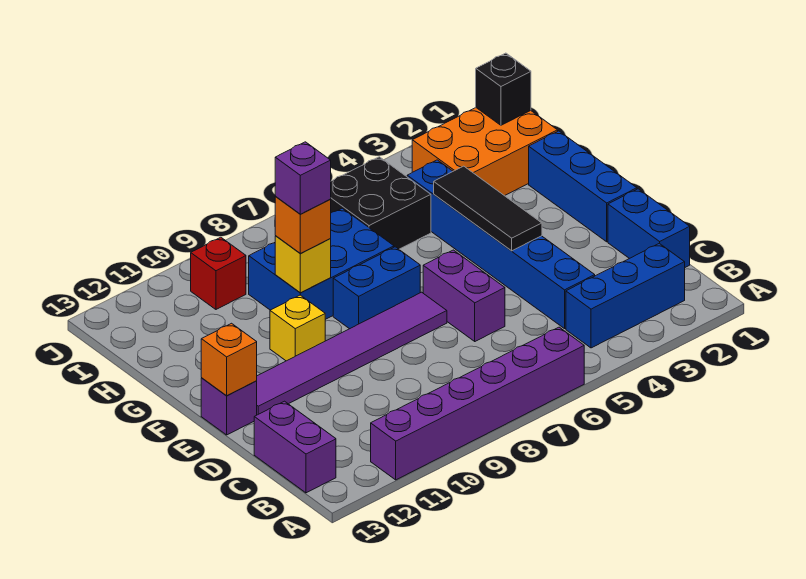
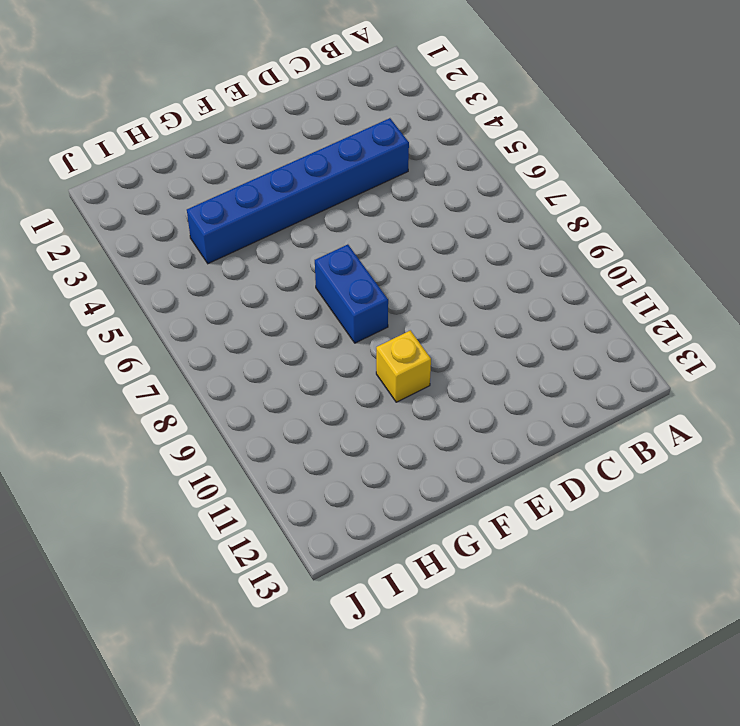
none -> purple brick A6:A11 level 1
none -> blue brick B2:B4 level 1
none -> purple brick B13:C13 level 1

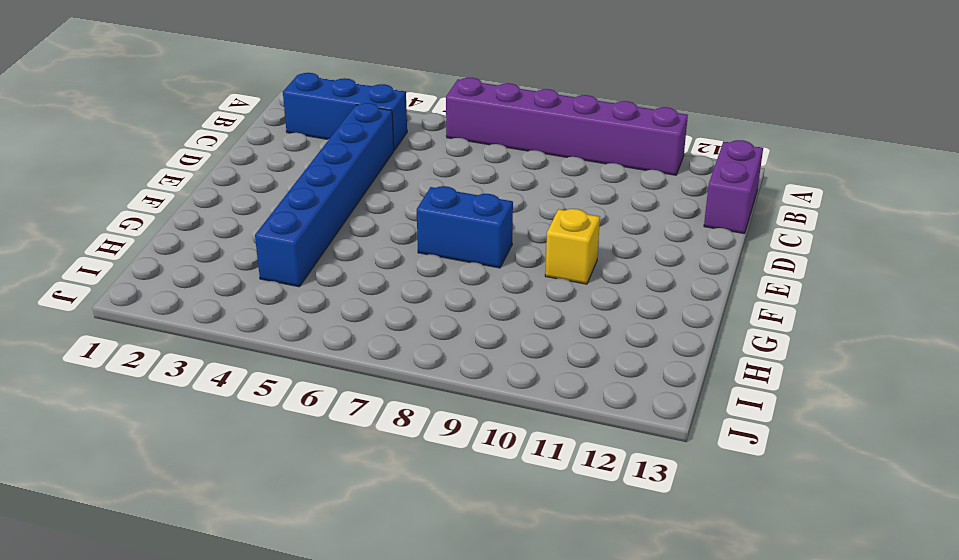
none -> blue brick C1:D1 level 1
none -> purple brick D6:E6 level 1
none -> blue brick E1:G1 level 1

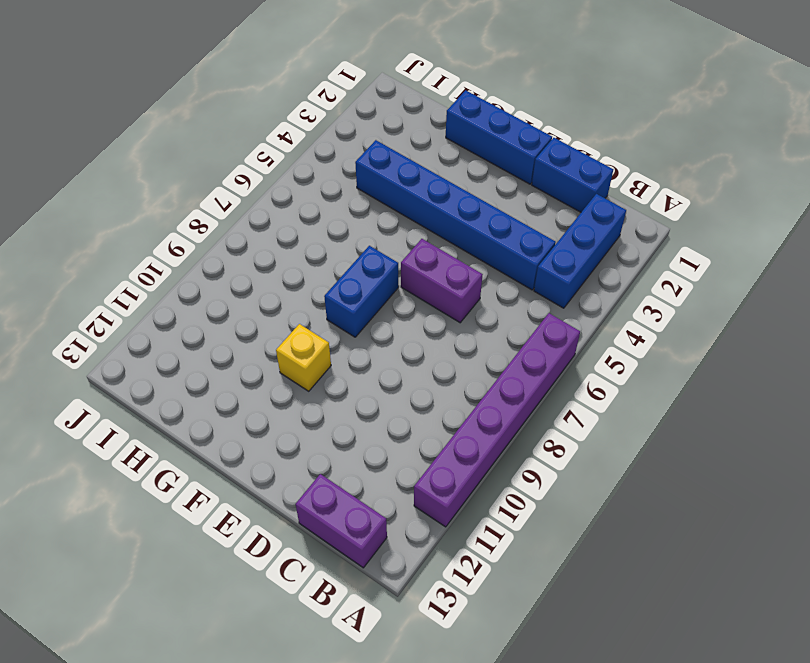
none -> purple tile E7:E12 level 1
none -> purple brick E13 level 1
none -> blue brick G7:H9 level 1

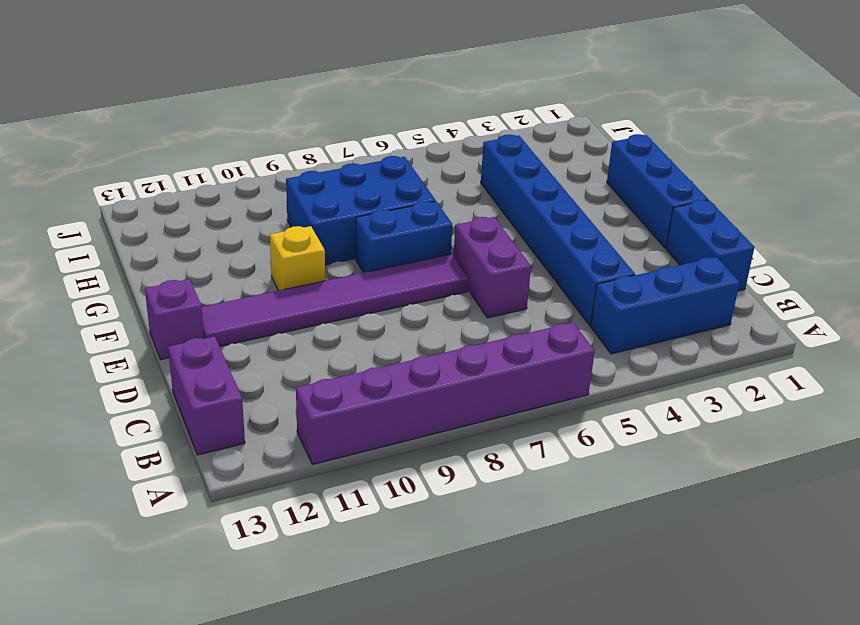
none -> orange brick H1:I3 level 1
none -> black brick H5:I6 level 1
none -> red brick I10 level 1

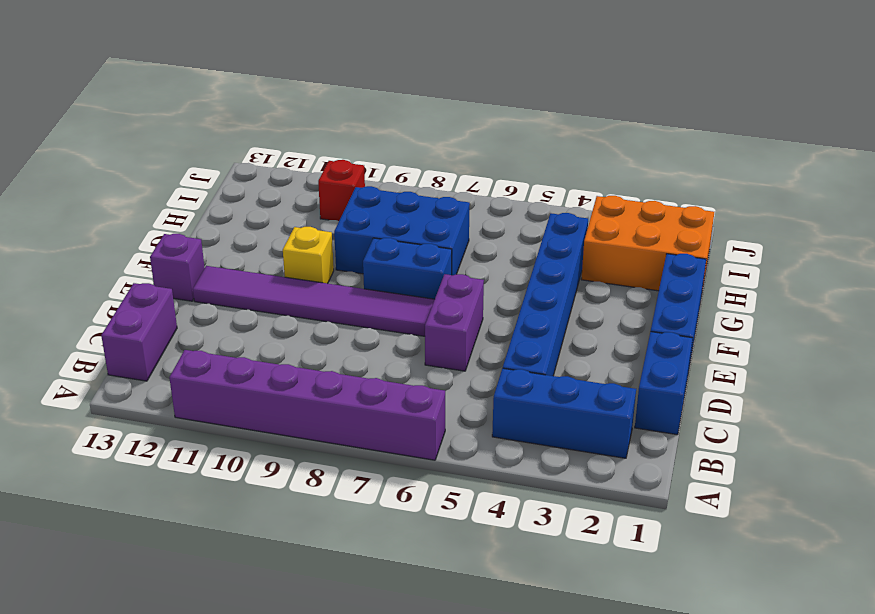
none -> black brick H5:I6 level 1
none -> black tile E4:G4 level 2
none -> orange brick E13 level 2

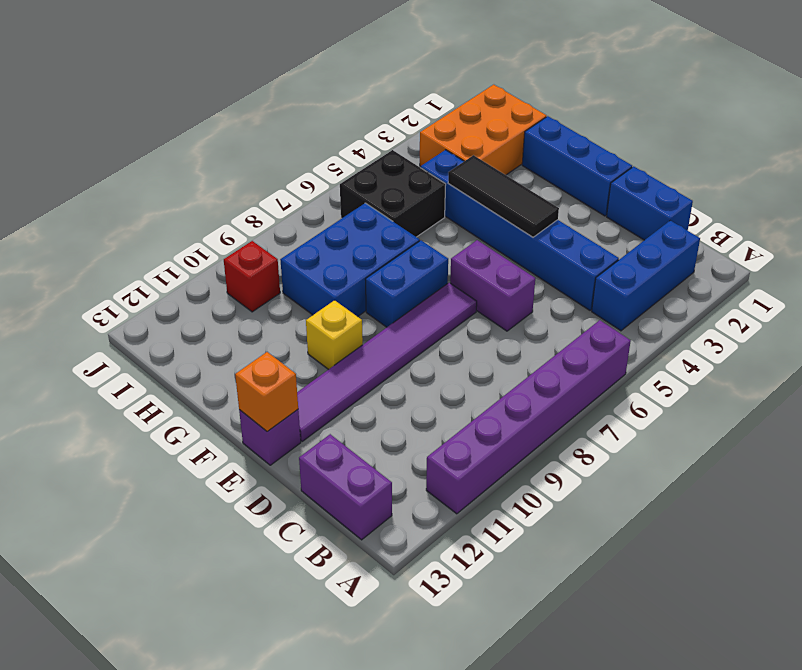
none -> yellow brick G9 level 2
none -> black brick I1 level 2
none -> orange brick G9 level 3

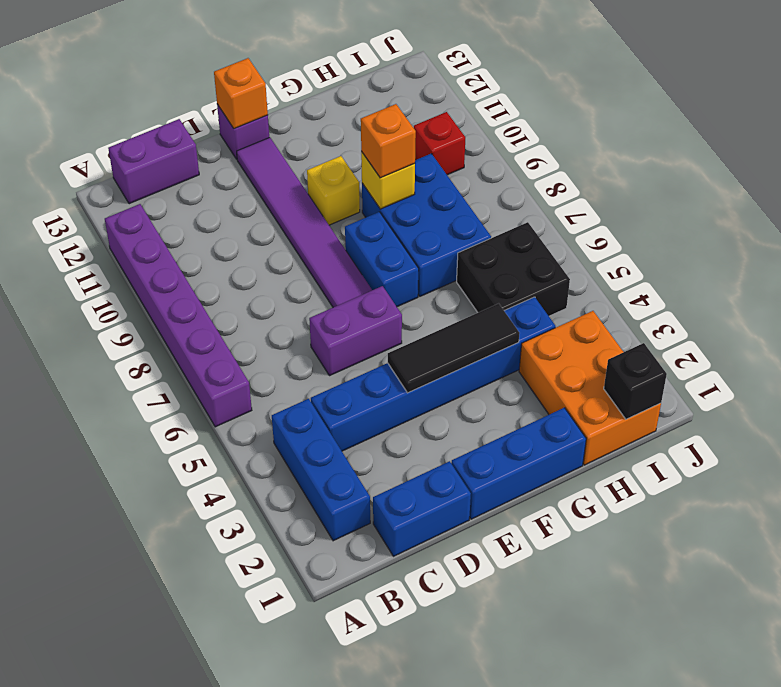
none -> purple brick G9 level 4

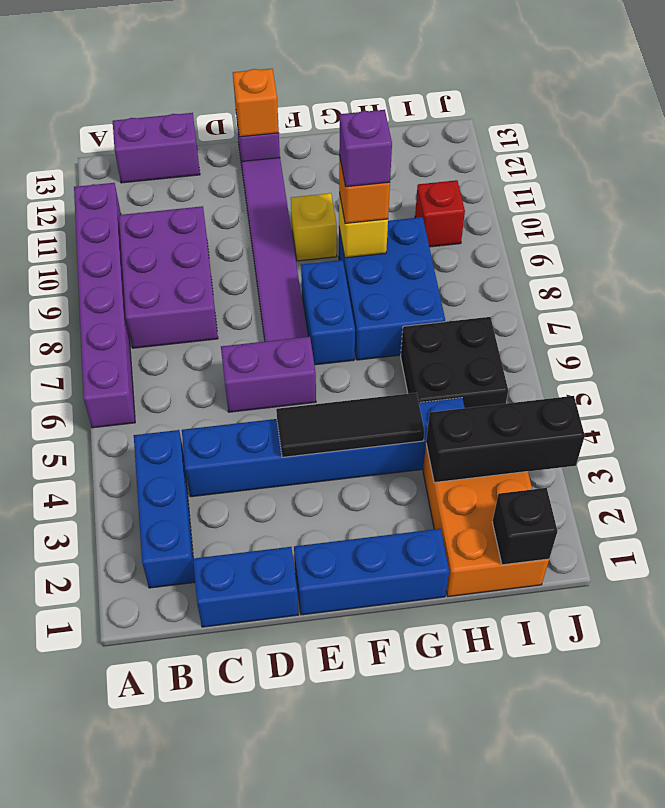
purple brick B8:C10 level 1 -> none
black brick H3:J3 level 2 -> none

